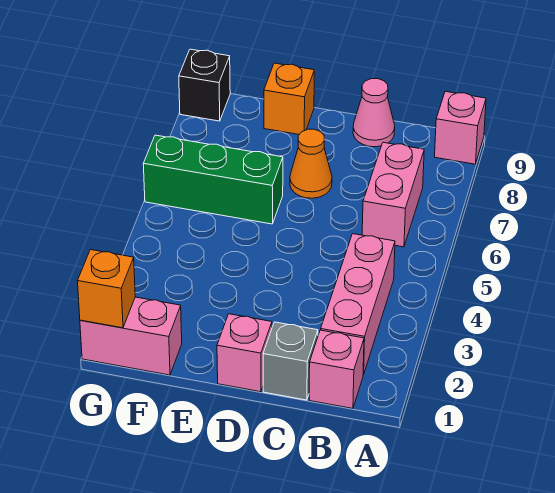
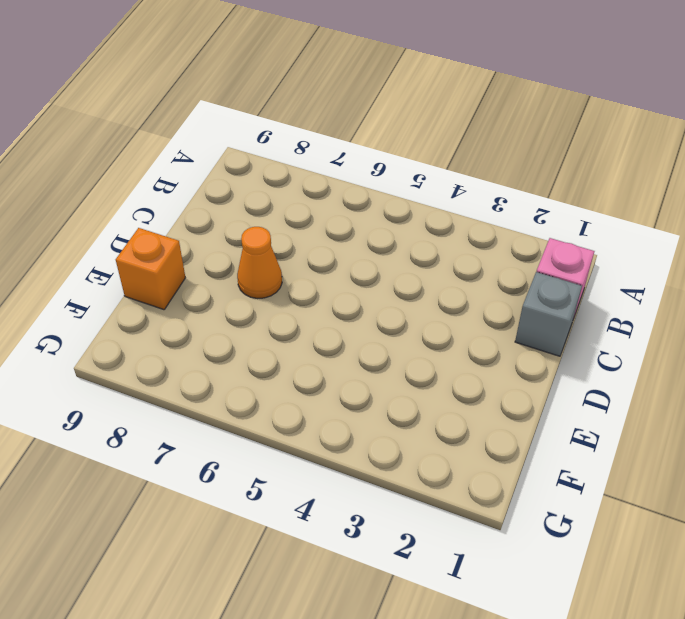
none -> pink brick A9 level 1
none -> pink brick B2:B4 level 1
none -> pink brick B6:B7 level 1

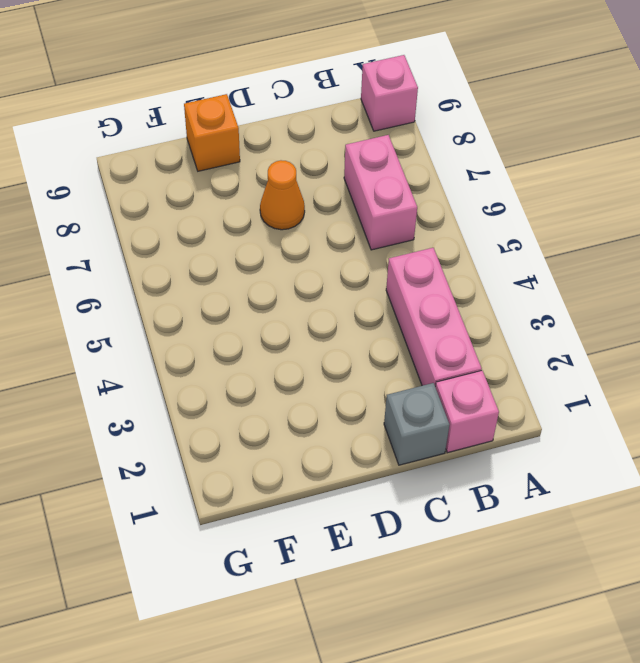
none -> pink cone C9 level 1
none -> pink brick D1 level 1
none -> green brick E6:G6 level 1

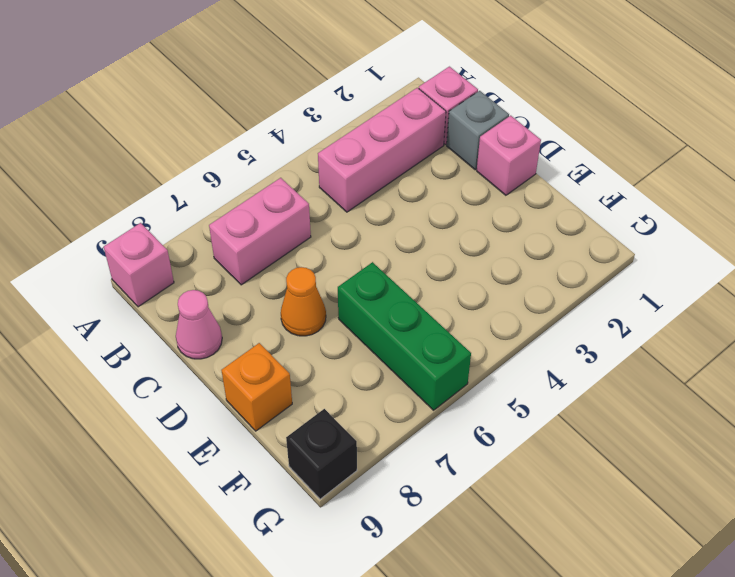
none -> pink brick F1:G1 level 1
none -> orange brick G1 level 2

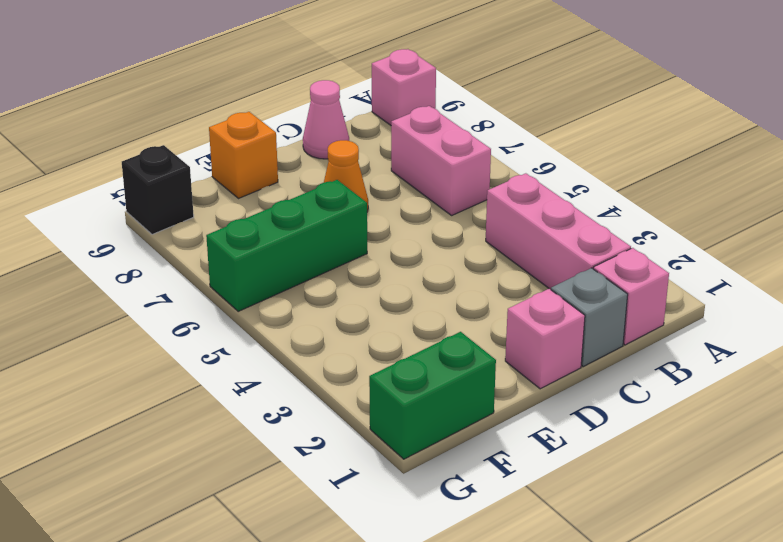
green brick F1:G1 level 1 -> pink brick F1:G1 level 1
none -> orange brick G1 level 2

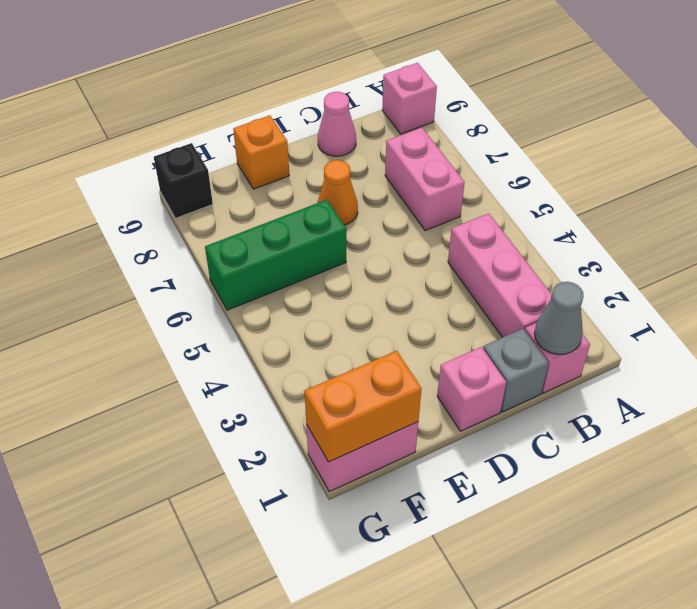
grey cone B1 level 2 -> none
orange brick F1:G1 level 2 -> orange brick G1 level 2

